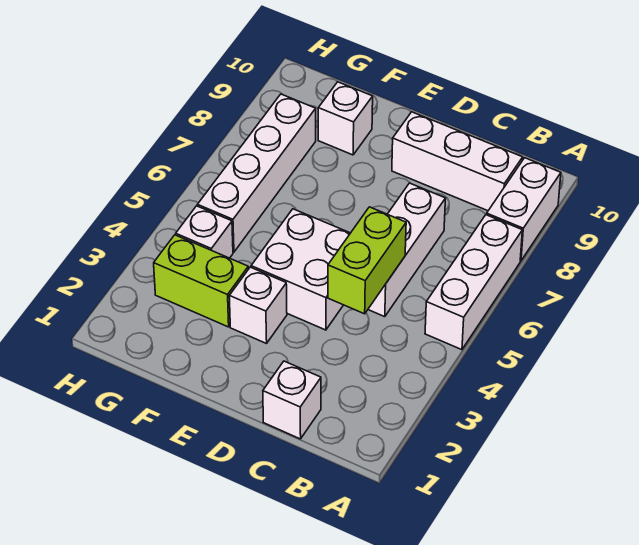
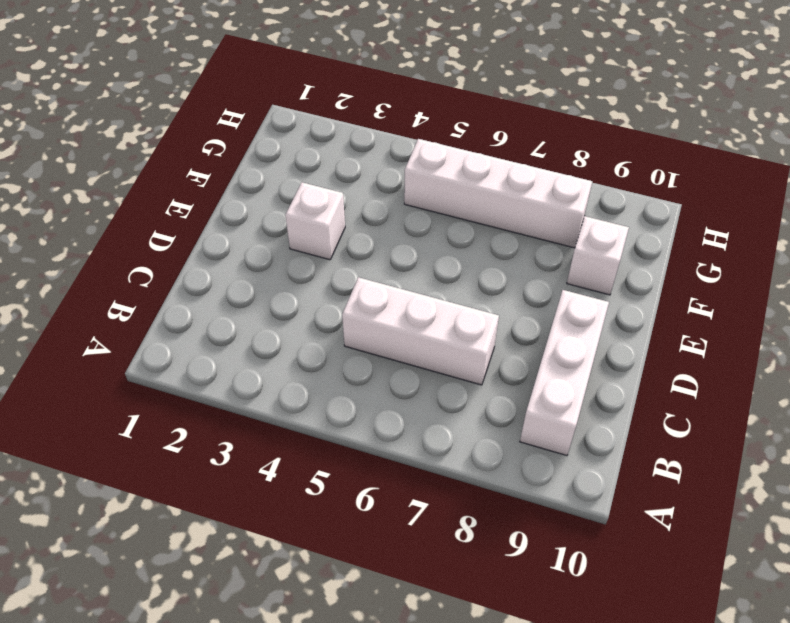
none -> white brick A5:A7 level 1
none -> white brick A8:A9 level 1
none -> white brick C1 level 1

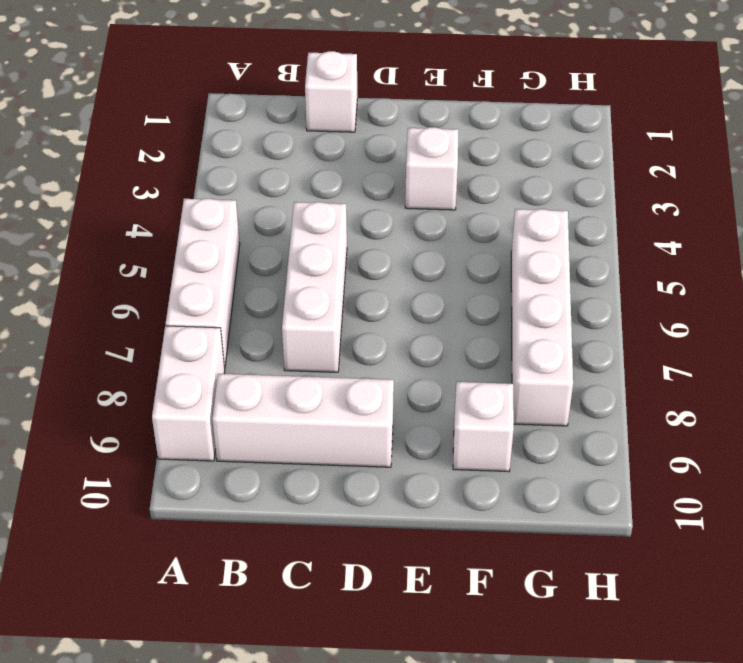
none -> white brick D4:E5 level 1
none -> lime brick F3:G3 level 1
none -> white brick G4 level 1

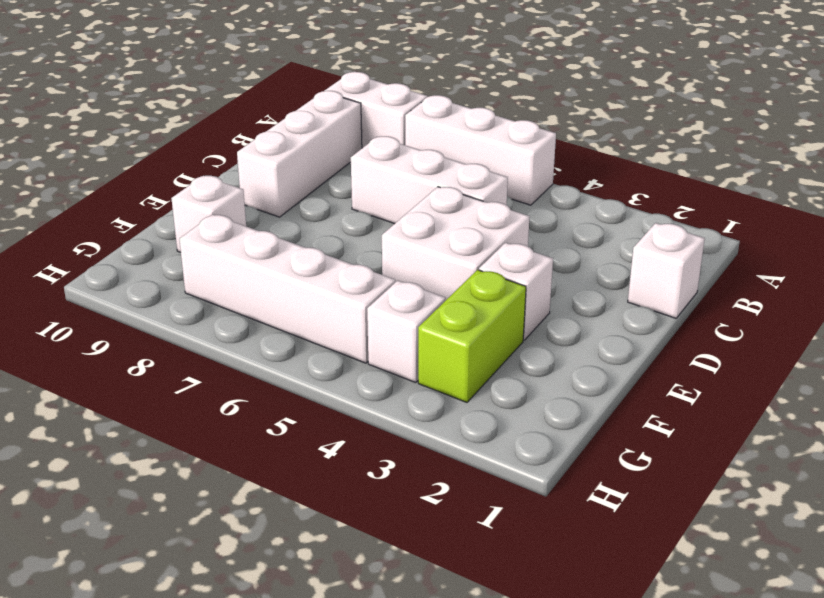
none -> lime brick C4:C5 level 2

